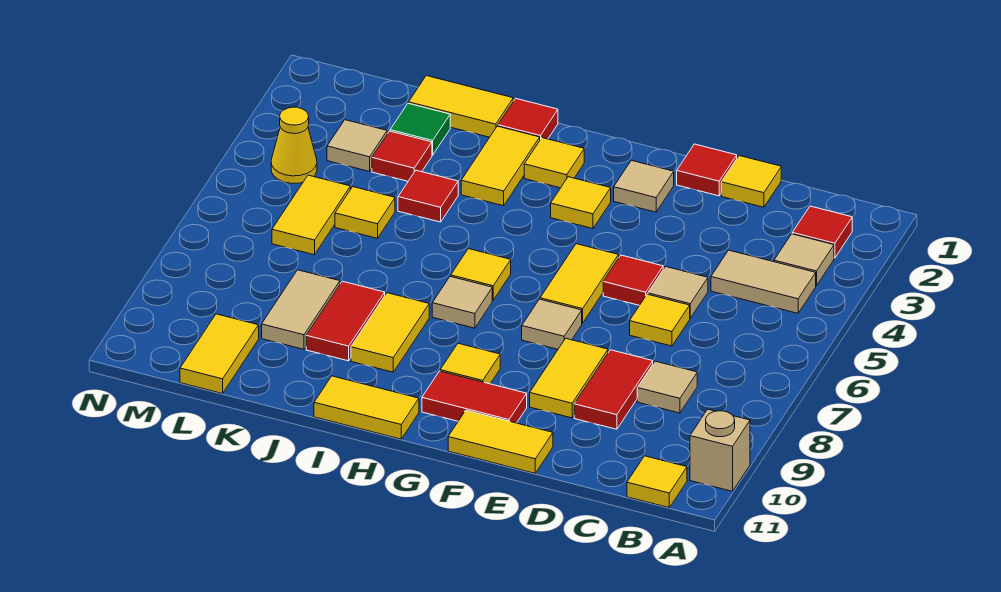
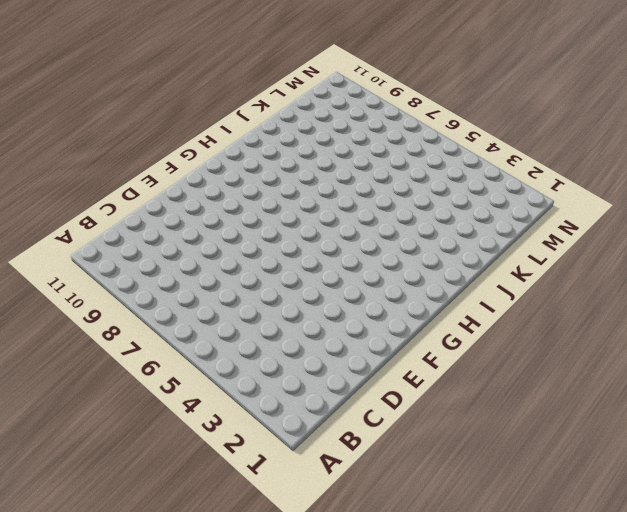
none -> tan brick A10 level 1
none -> red tile B2 level 1
none -> tan tile B3 level 1
none -> tan tile B4:C4 level 1

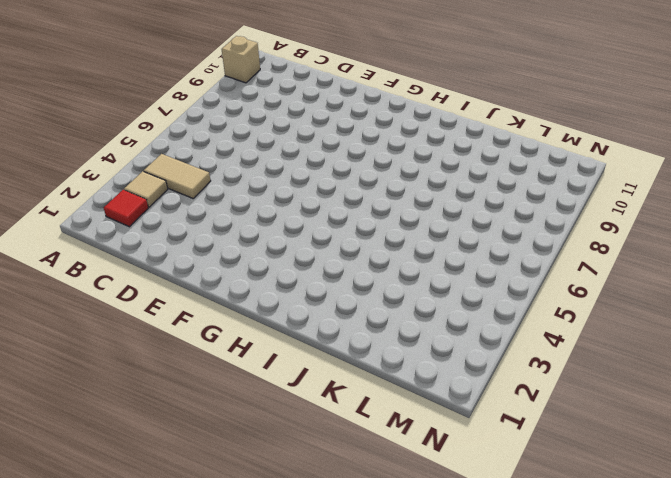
none -> yellow tile B11 level 1
none -> tan tile C8 level 1
none -> yellow tile D1 level 1
none -> tan tile D5 level 1

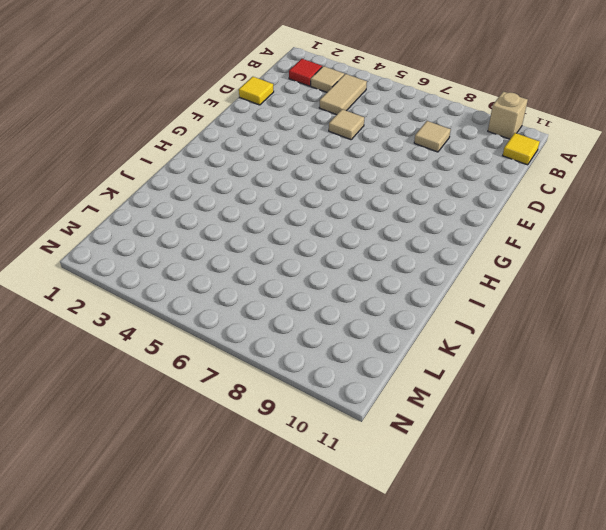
none -> yellow tile D6 level 1
none -> red tile D8:D9 level 1
none -> red tile E1 level 1
none -> red tile E5 level 1

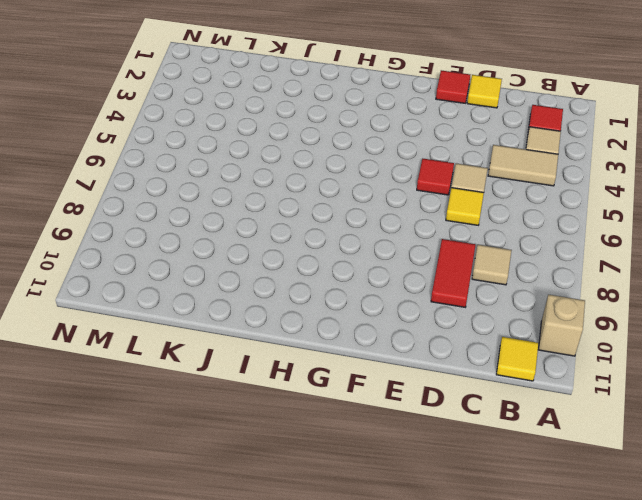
none -> yellow tile E8:E9 level 1
none -> yellow tile E11:F11 level 1
none -> tan tile F2 level 1
none -> yellow tile F5:F6 level 1

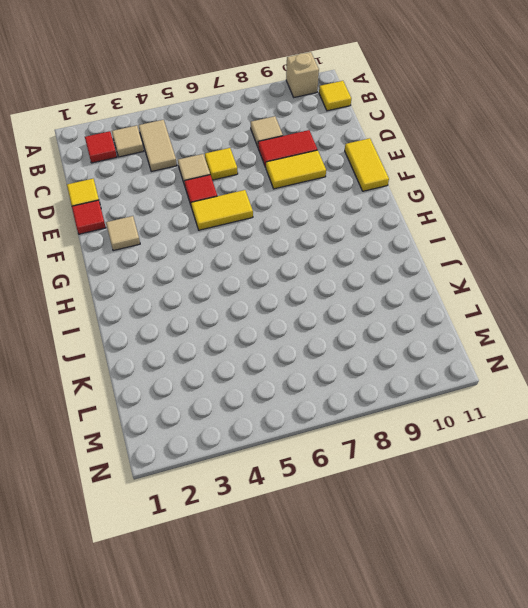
none -> tan tile F7 level 1
none -> red tile F10:G10 level 1
none -> yellow tile G3 level 1
none -> yellow tile G9 level 1

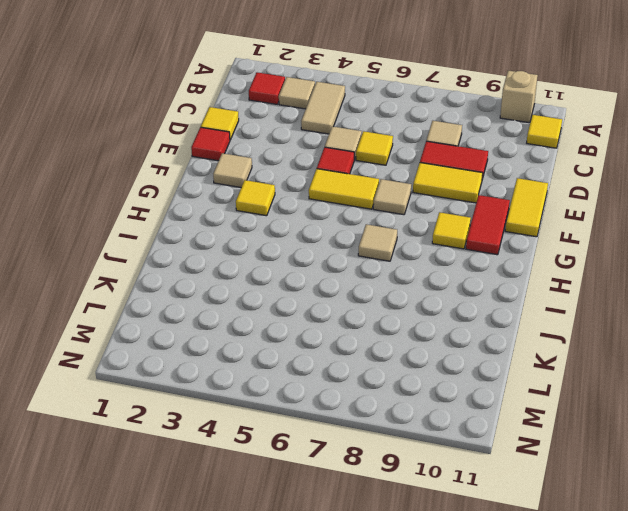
none -> yellow tile H2 level 1
none -> yellow tile H6 level 1
none -> yellow tile H11:I11 level 1
none -> red tile I1 level 1

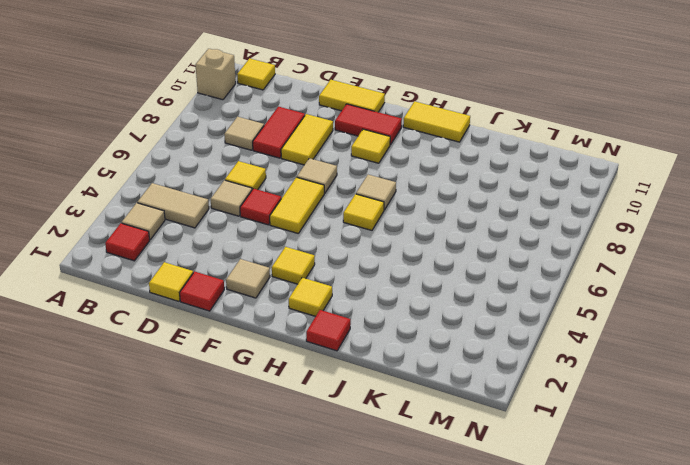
none -> yellow tile I2:I3 level 1
none -> yellow tile I8:I9 level 1
none -> yellow tile J1:K1 level 1
none -> red tile J4 level 1

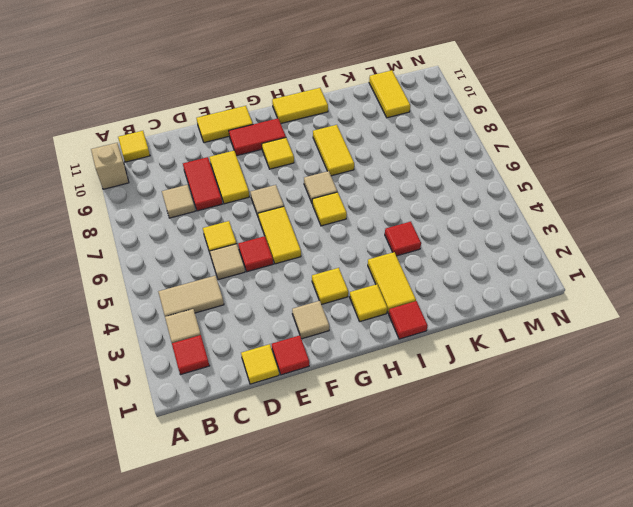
none -> yellow tile J1:K1 level 1
none -> red tile J8:J9 level 1
none -> green tile K2 level 1
none -> red tile K3 level 1

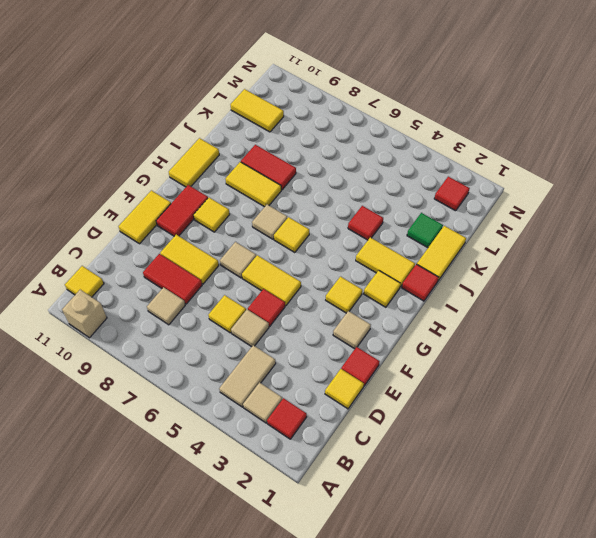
red tile M2 level 1 -> red tile K3 level 1
none -> yellow tile K5 level 1
none -> tan tile K8:K9 level 1
none -> tan tile L3 level 1
none -> yellow tile L5:L6 level 1

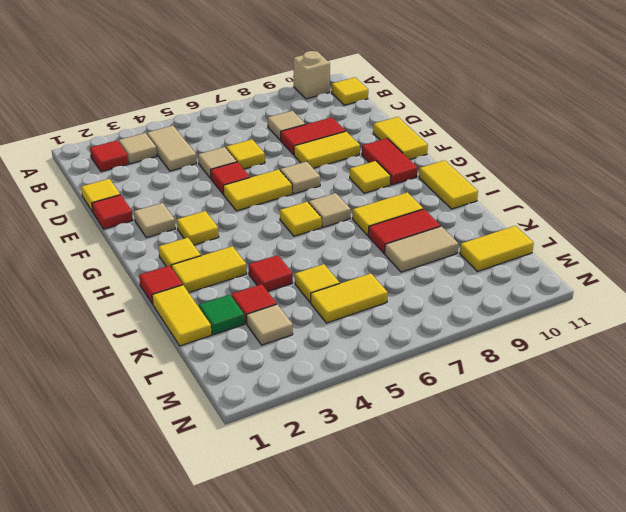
none -> yellow cone M4 level 1

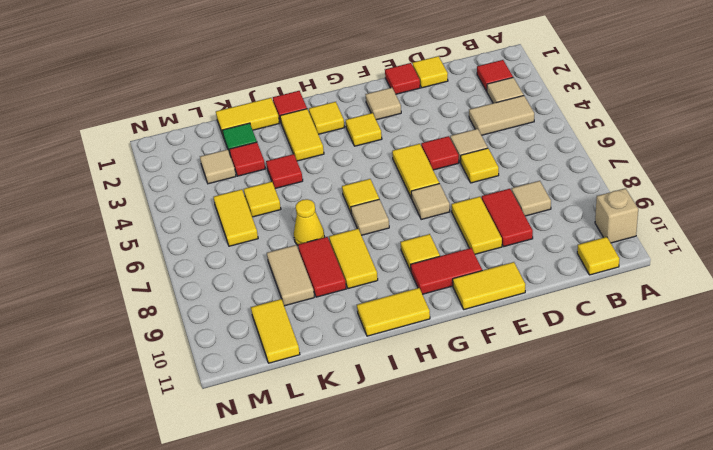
yellow cone J7 level 1 -> yellow cone M4 level 1

